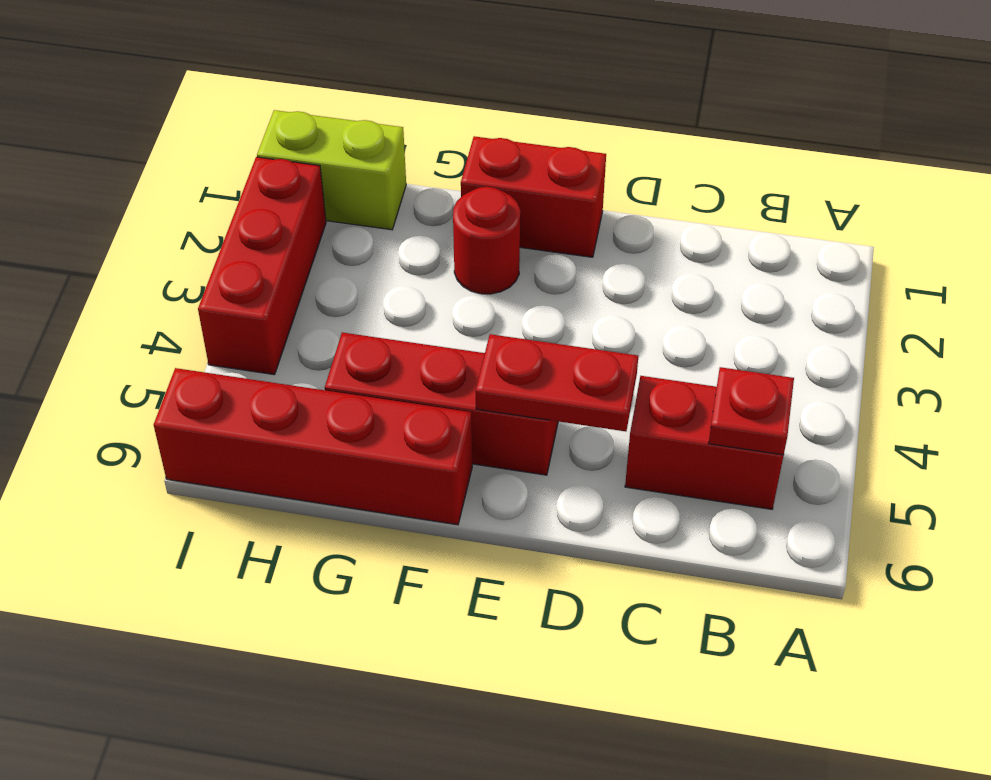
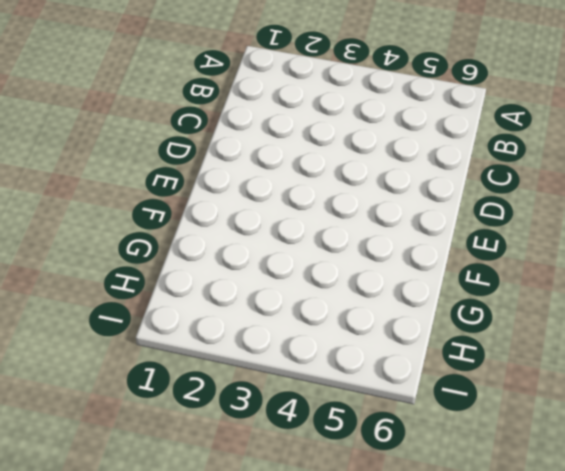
none -> red brick B5:C5 level 1
none -> red brick E1:F1 level 1

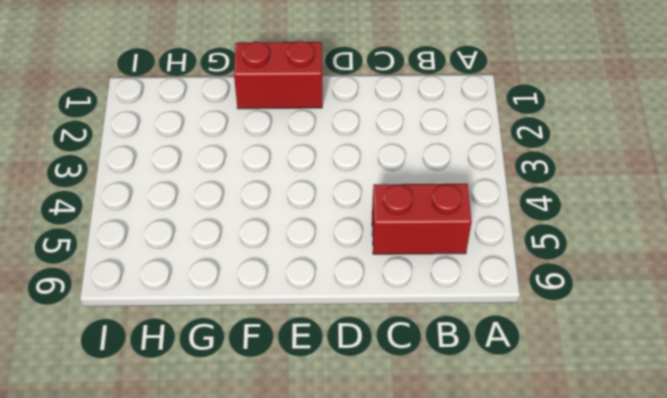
none -> red brick E5:G5 level 1
none -> red round brick F2 level 1

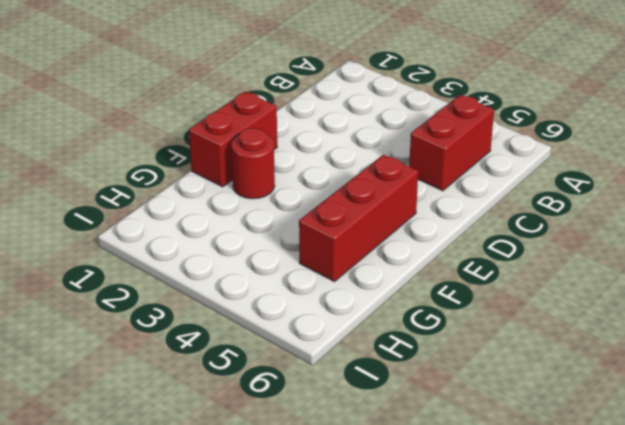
none -> red brick F6:I6 level 1
none -> lime brick H1:I1 level 1

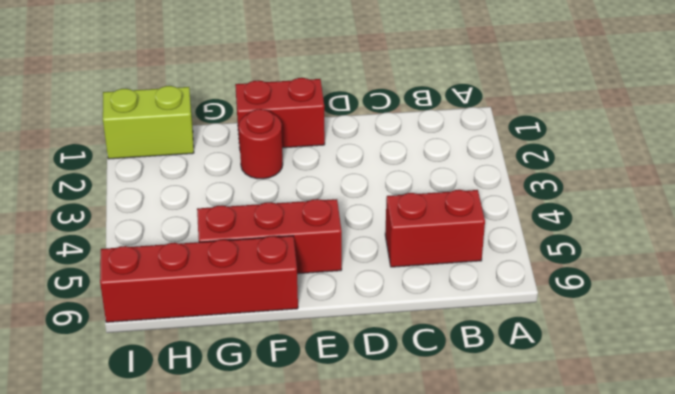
none -> red brick I2:I4 level 1
none -> red plate B5 level 2

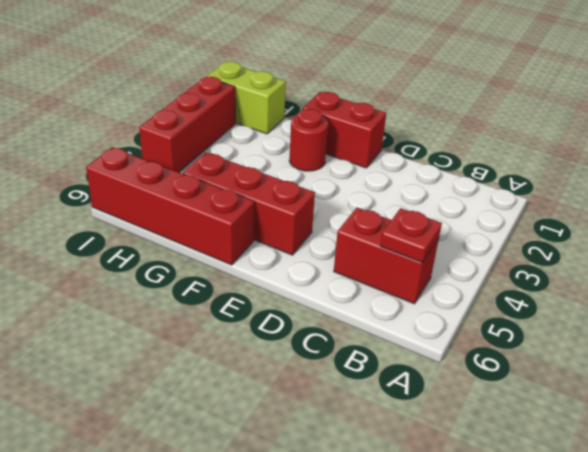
none -> red plate D5:E5 level 2

